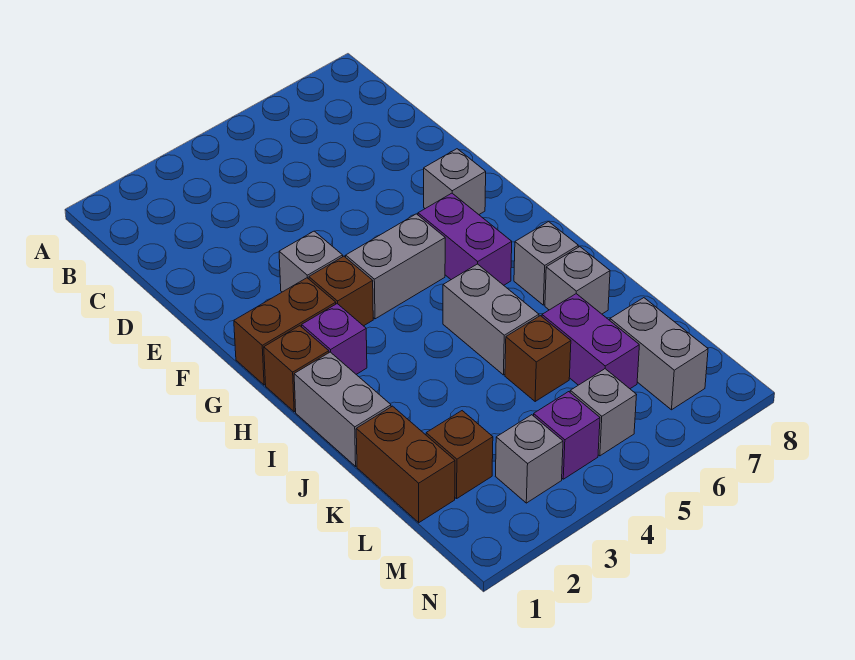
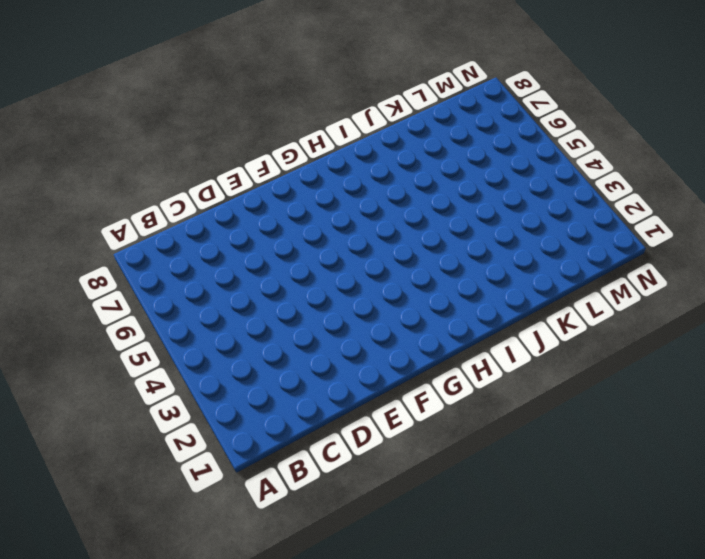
none -> grey brick F3 level 1
none -> grey brick F7 level 1
none -> brown brick G1:G2 level 1

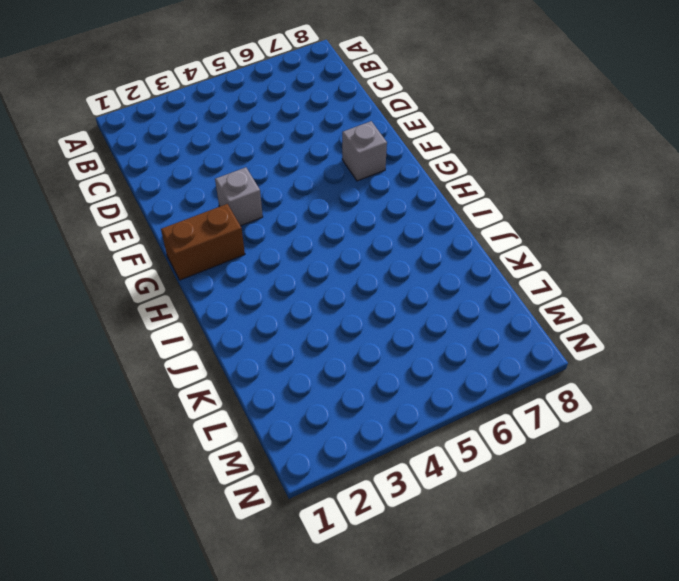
none -> brown brick G3 level 1
none -> grey brick G4:G5 level 1
none -> purple brick G6:H6 level 1

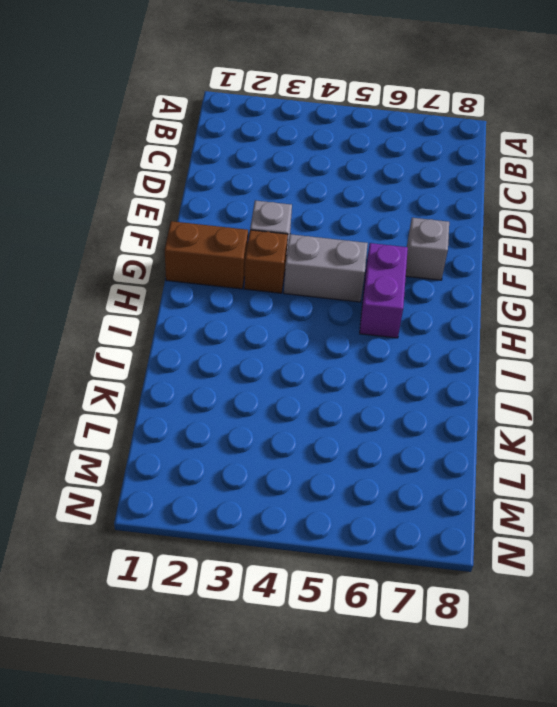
none -> brown brick H1 level 1
none -> purple brick H2 level 1
none -> grey brick I1:J1 level 1

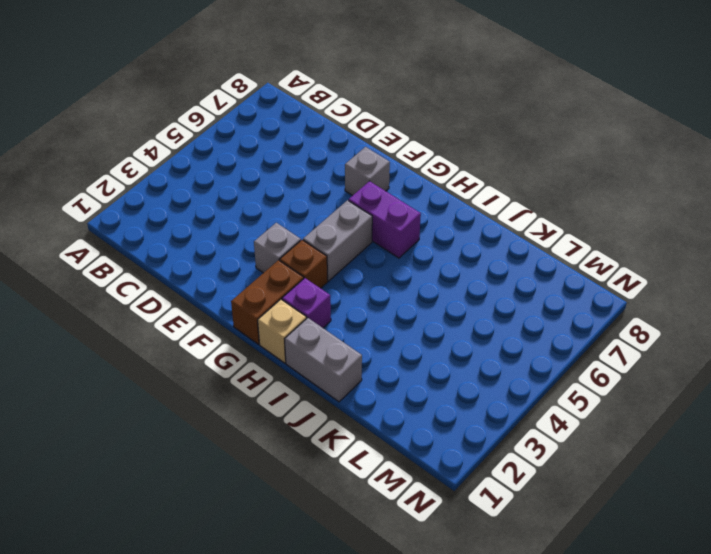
tan brick H1 level 1 -> brown brick H1 level 1
none -> grey brick I5:J5 level 1
none -> grey brick I7 level 1
none -> grey brick J7 level 1

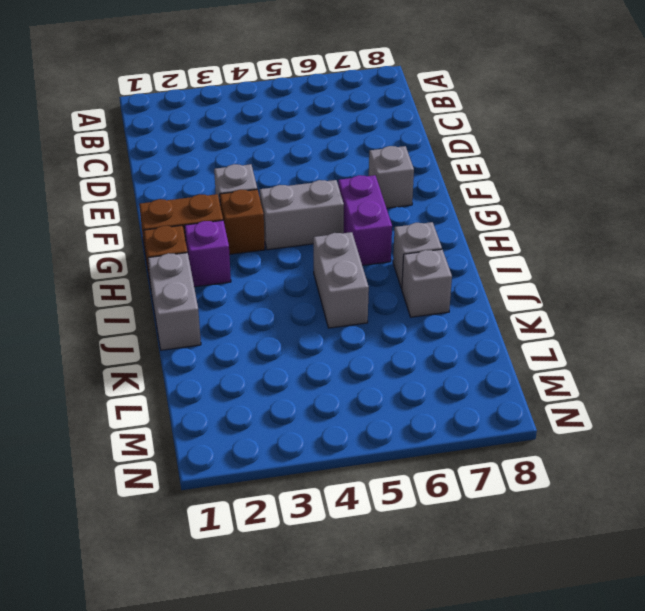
none -> brown brick K1:L1 level 1
none -> brown brick K5 level 1
none -> purple brick K6:L6 level 1

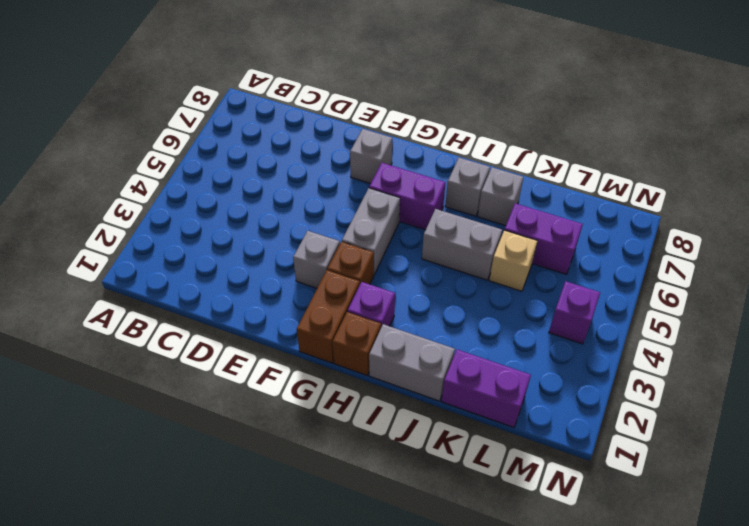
purple brick K1:L1 level 1 -> brown brick K1:L1 level 1
tan brick K5 level 1 -> brown brick K5 level 1
none -> brown brick L2 level 1
none -> grey brick L7:M7 level 1
none -> grey brick M3 level 1

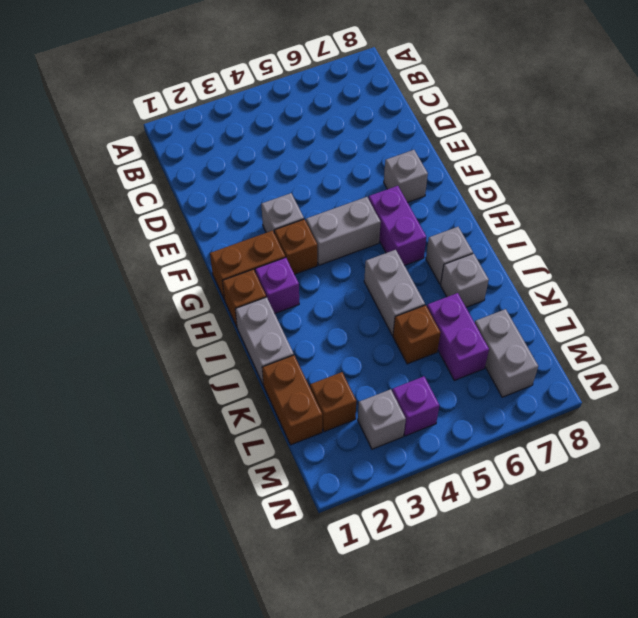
none -> grey brick M5 level 1

